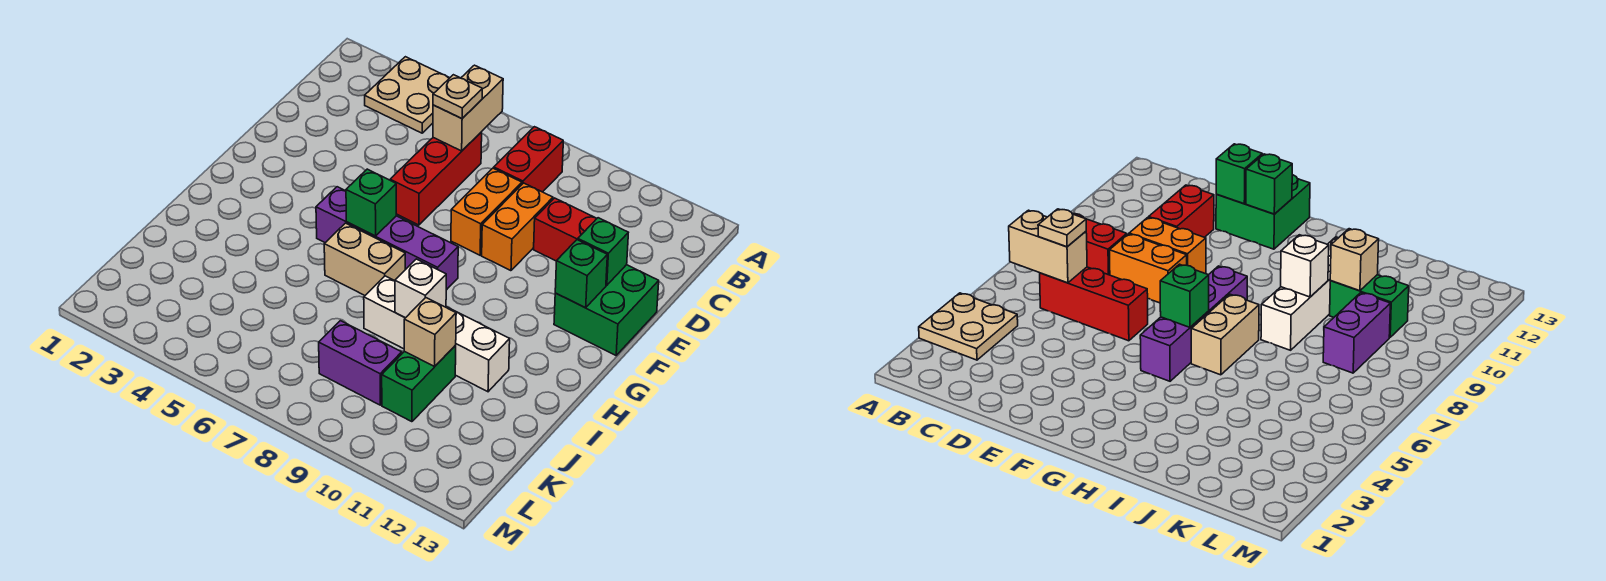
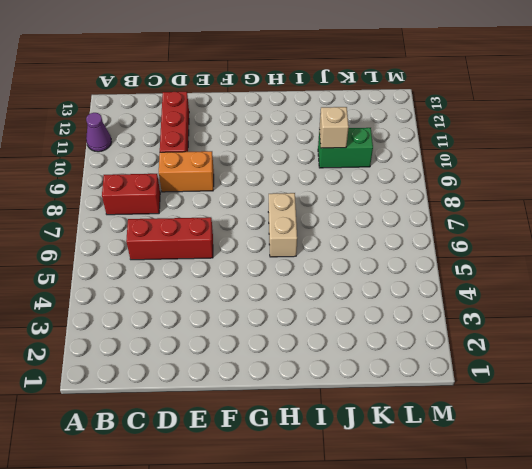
purple cone A11 level 1 -> none
red brick D10:D12 level 1 -> red brick D10:D11 level 1
none -> tan plate A3:B4 level 1
none -> orange brick D8:E8 level 1
none -> green brick E12:F13 level 1

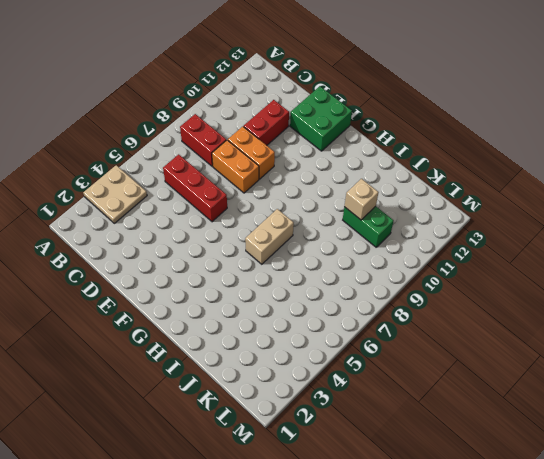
none -> purple brick G5:G8 level 1
none -> white brick I8:I11 level 1
none -> purple brick K8:K9 level 1

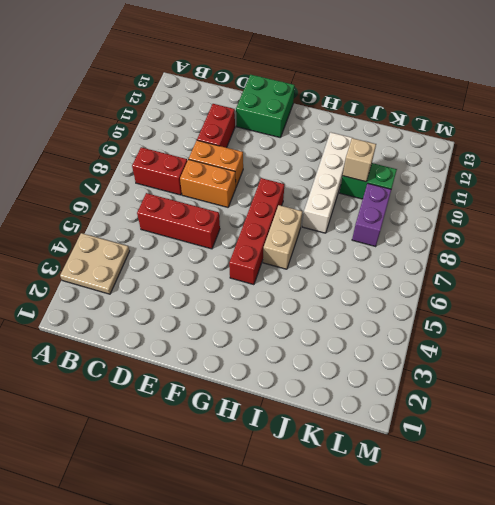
red brick G5:G8 level 1 -> purple brick G5:G8 level 1
none -> tan brick B6:C6 level 2
none -> green brick E12 level 2
none -> green brick F12 level 2

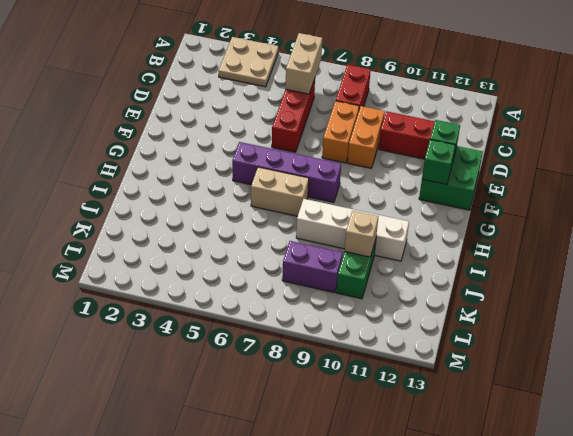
none -> green brick G6 level 2
none -> white brick I9 level 2
none -> tan plate C6 level 3

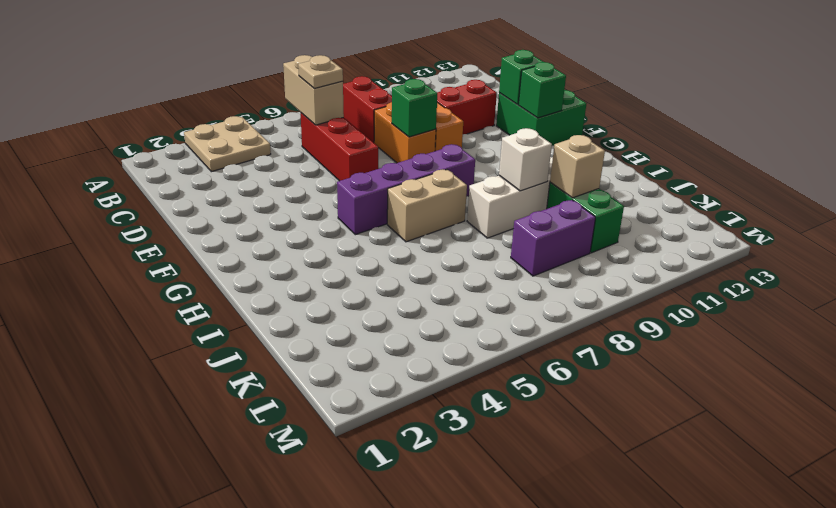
green brick E8 level 2 -> green brick G6 level 2

